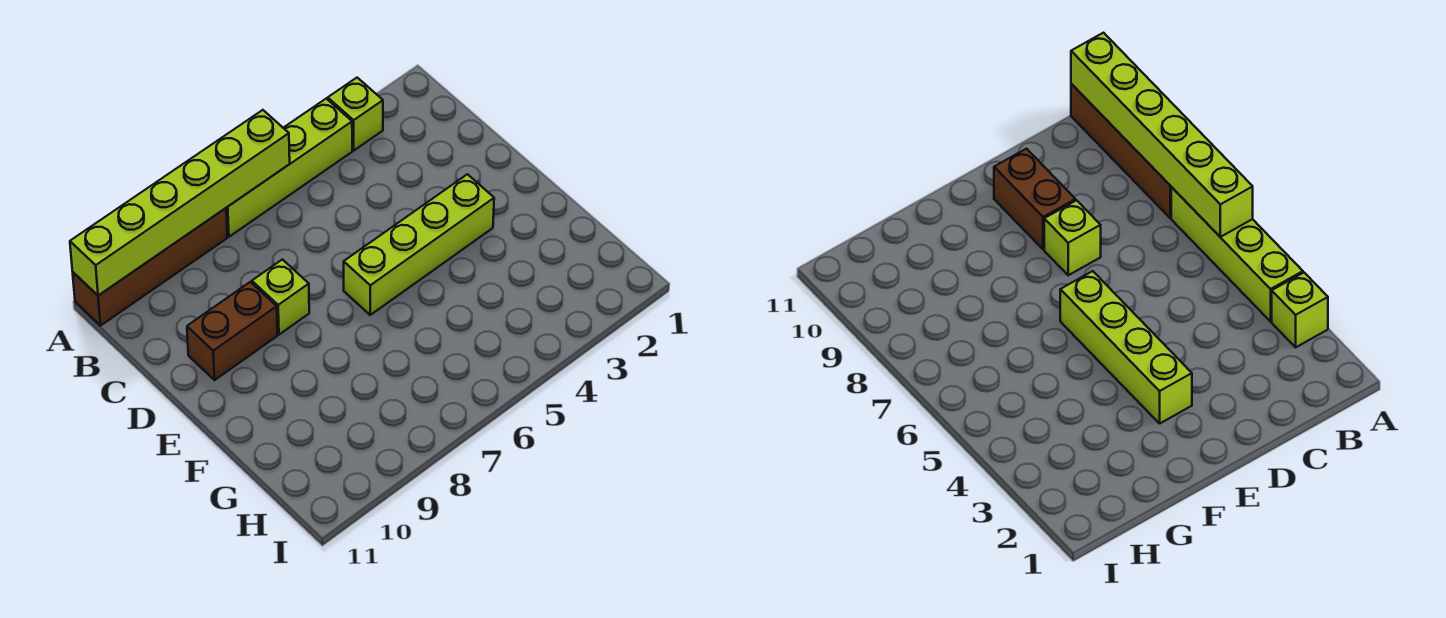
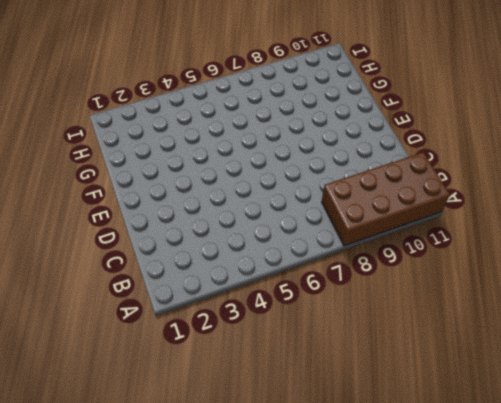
brown brick A8:B11 level 1 -> brown brick A8:A11 level 1
none -> lime brick A3 level 1
none -> lime brick A4:A7 level 1

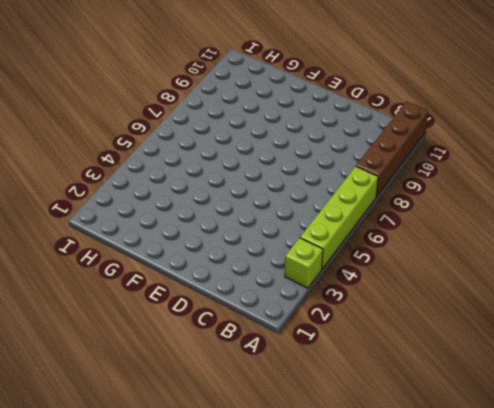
none -> lime brick D8 level 1
none -> brown brick D9:D10 level 1

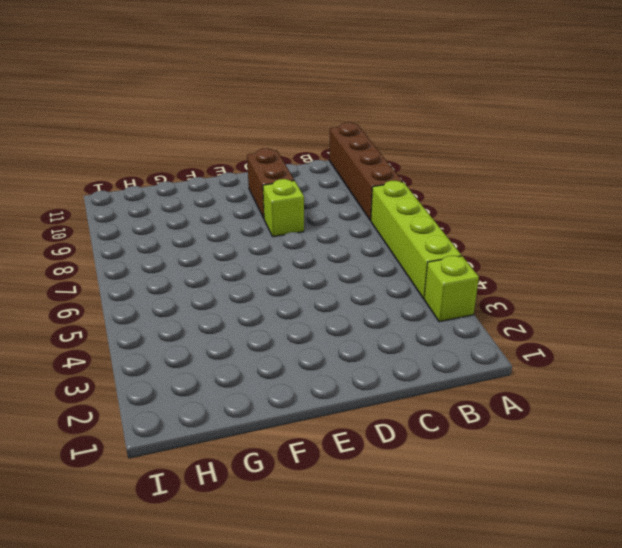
none -> lime brick E3:E6 level 1
none -> lime brick A6:A11 level 2

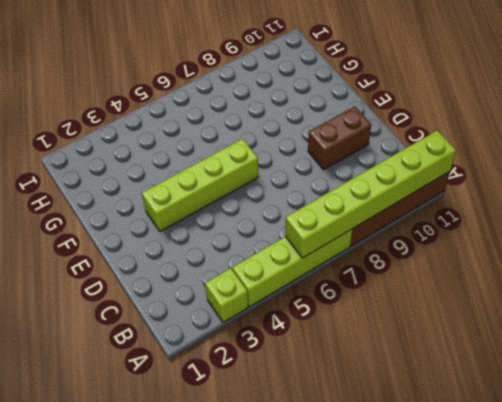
none -> lime brick D8 level 1

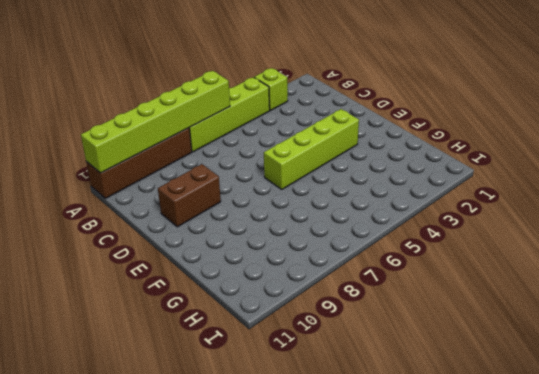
none -> lime brick D8 level 1

